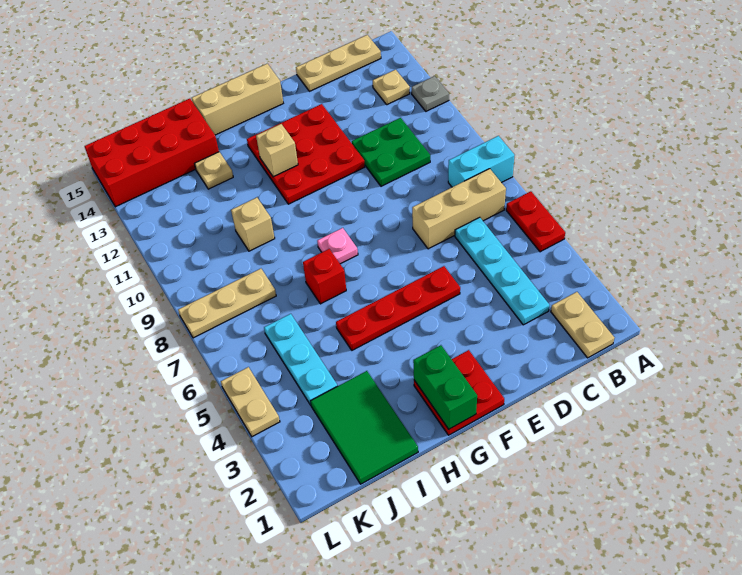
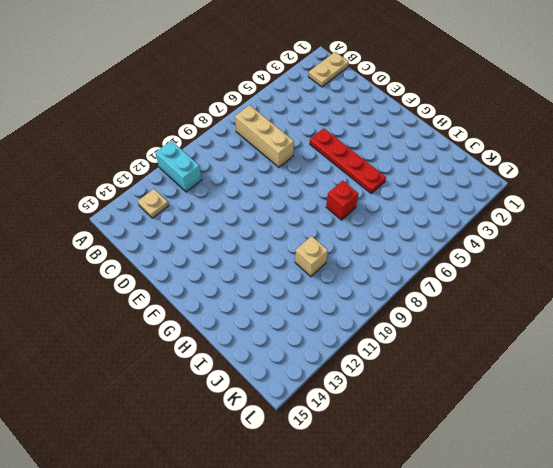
cyan brick A11:B11 level 1 -> cyan brick A8:B8 level 1
none -> red plate A5:A6 level 1
none -> grey plate A12 level 1
none -> tan plate B15:D15 level 1

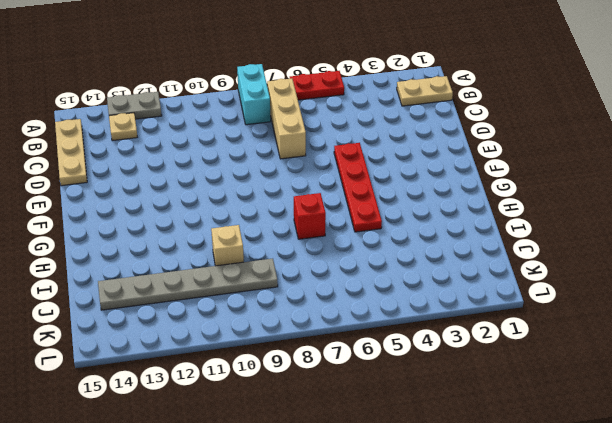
grey plate A12:A13 level 1 -> grey plate A12 level 1
grey plate J9:J14 level 1 -> red brick I14:L15 level 1
none -> cyan plate C3:C6 level 1
none -> green plate C10:D11 level 1
none -> red plate E11:G13 level 1

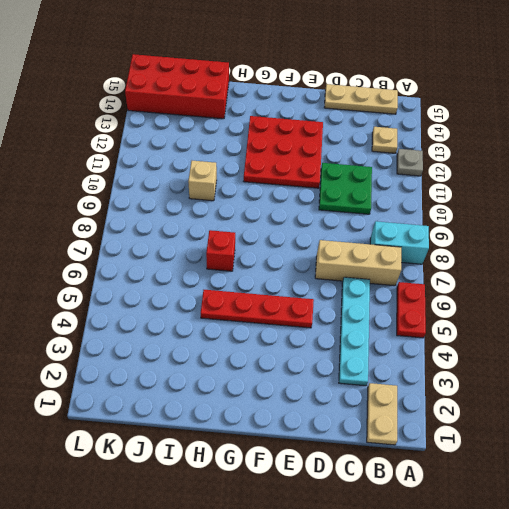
none -> red plate F1:G2 level 1
none -> tan brick F15:H15 level 1
none -> pink plate G8 level 1

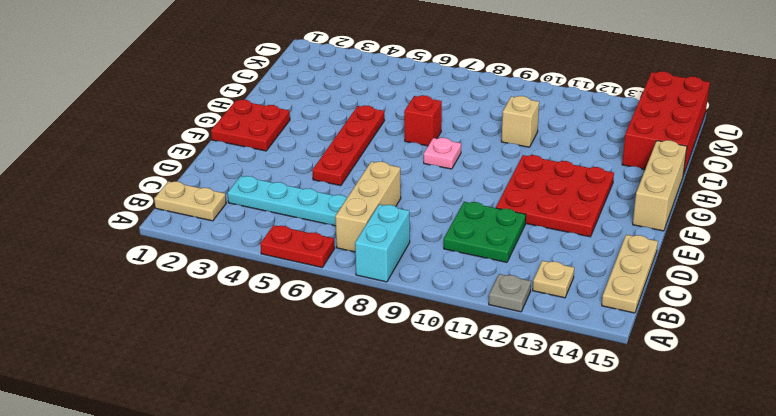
none -> green tile I1:J3 level 1
none -> tan plate I13 level 1
none -> cyan plate J4:J6 level 1

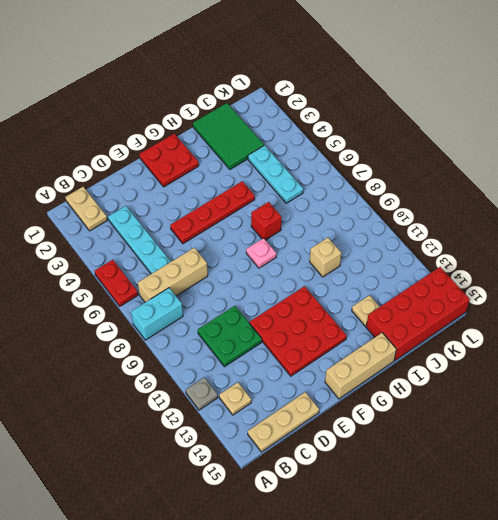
none -> tan plate J8:L8 level 1
none -> tan plate L4:L5 level 1
none -> green brick G1:G2 level 2

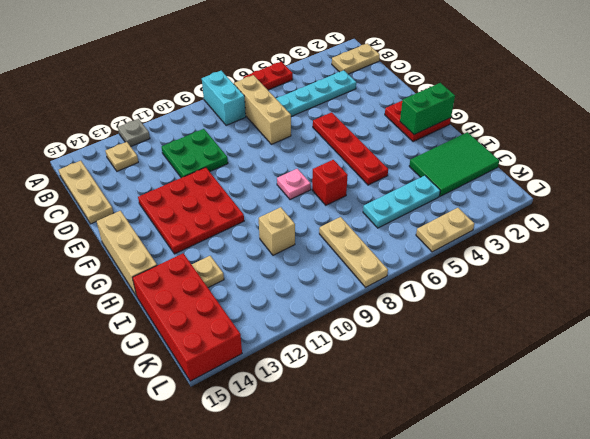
none -> tan brick G12 level 2

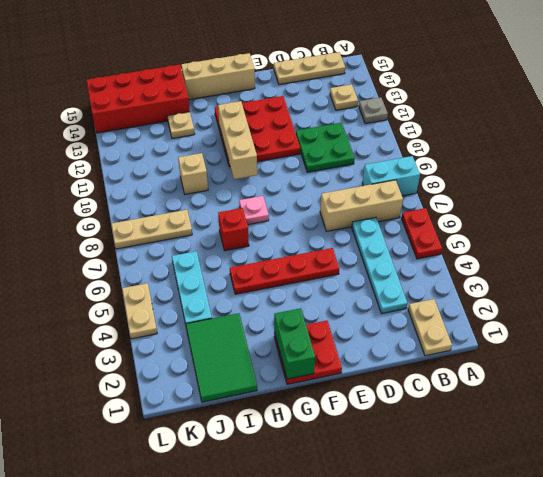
tan brick G10:G12 level 2 -> tan brick G12 level 2

